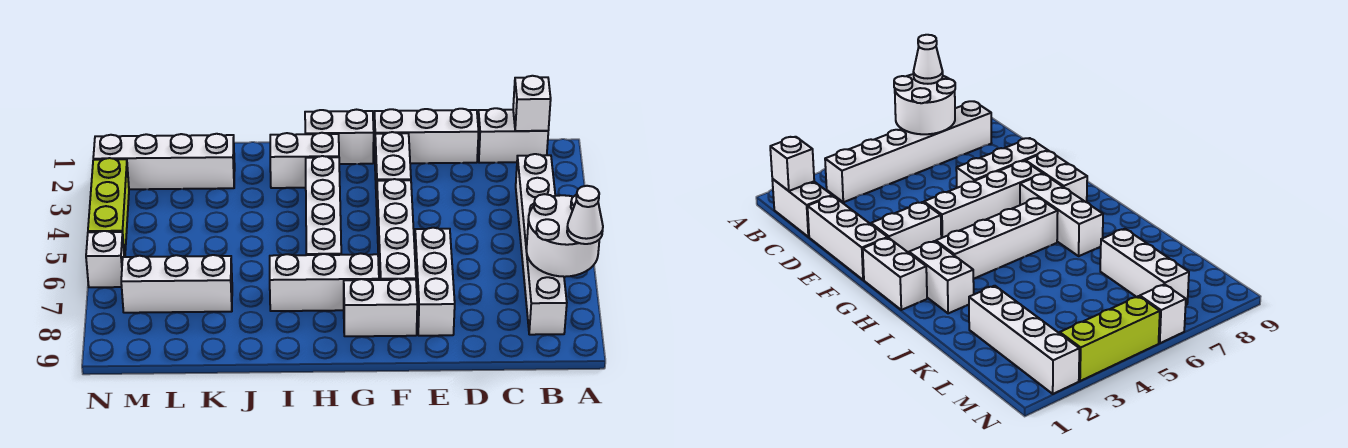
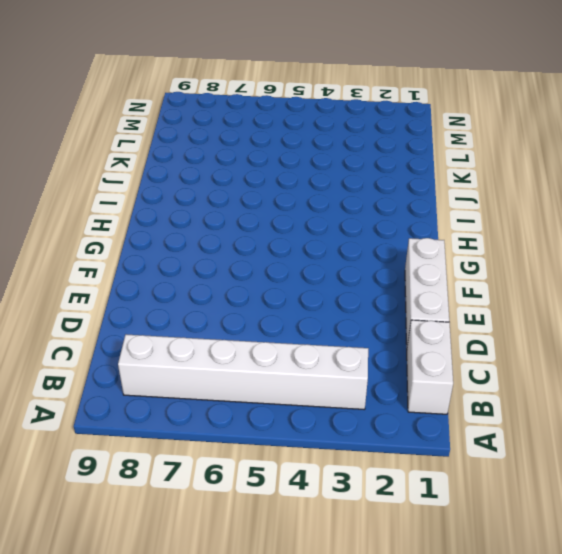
none -> white brick E6:E8 level 1
none -> white brick F2:F3 level 1
none -> white brick F4:F7 level 1

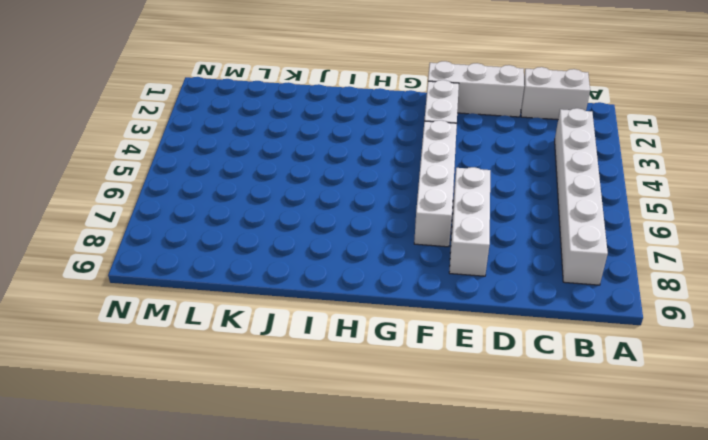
none -> white brick F8:G8 level 1
none -> white brick G1:H1 level 1
none -> white brick G7:I7 level 1

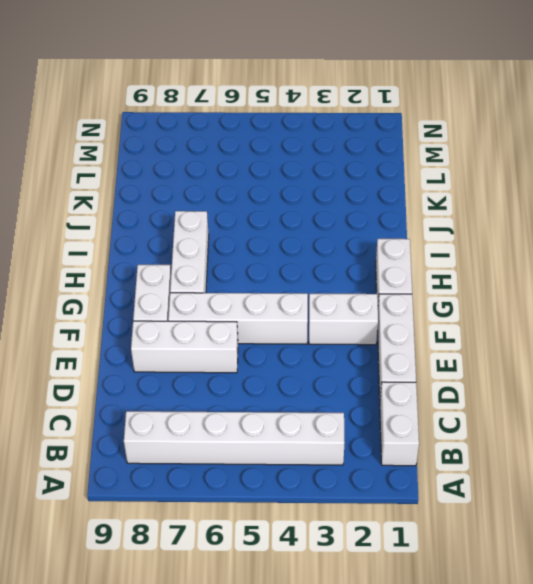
none -> white brick H2:I2 level 1
none -> white brick H3:H6 level 1
none -> white brick K2:N2 level 1

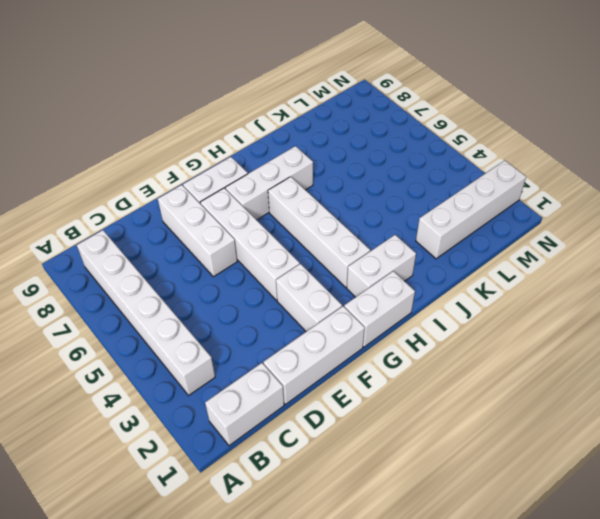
none -> white brick K7:M7 level 1
none -> lime brick N3:N5 level 1
none -> white brick N6 level 1

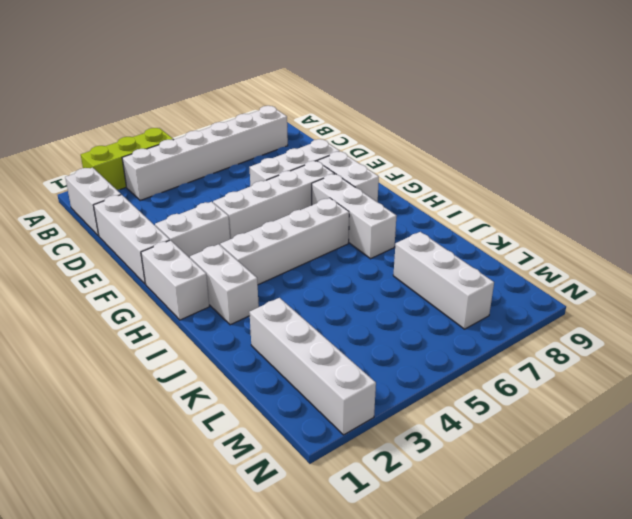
lime brick A2:A4 level 1 -> lime brick N3:N5 level 1
none -> white brick N6 level 1
none -> white round brick A6:B7 level 2
none -> white brick B1 level 2

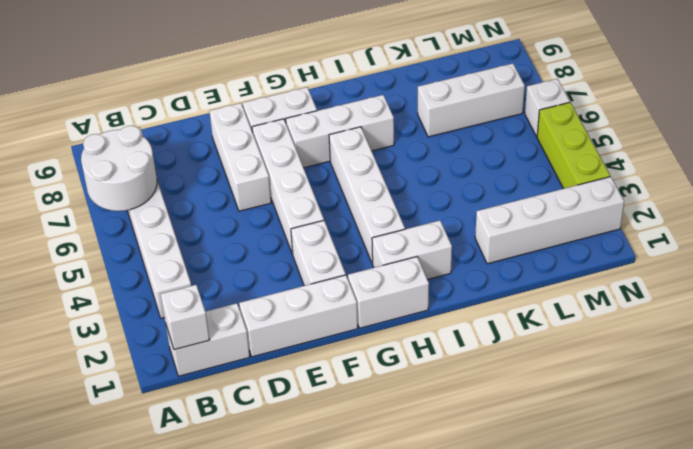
none -> white cone A7 level 3

